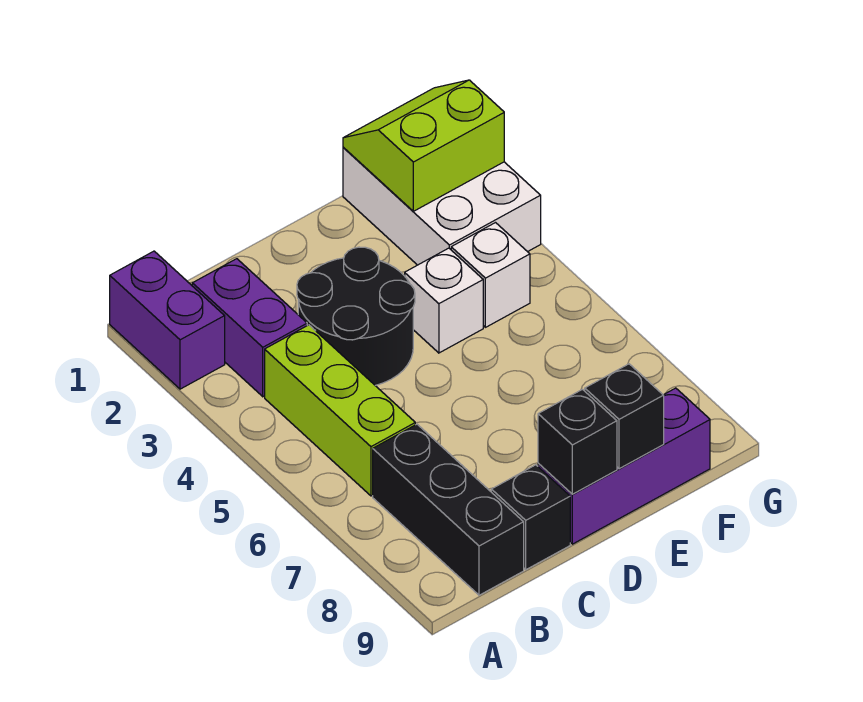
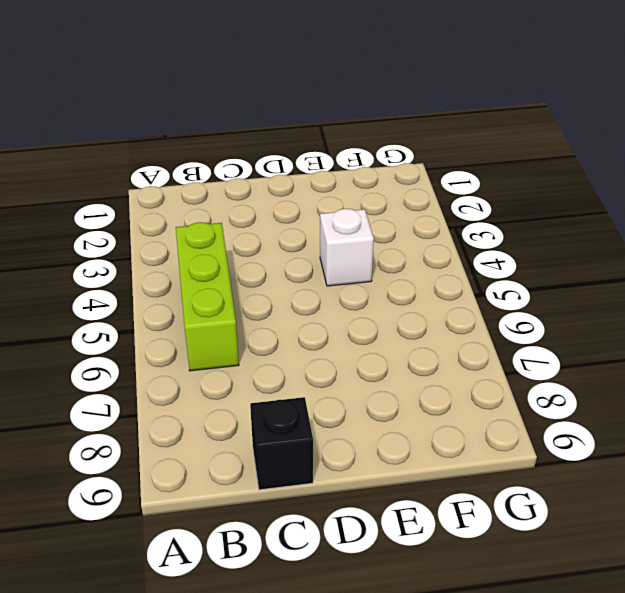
none -> purple brick A1:A2 level 1
none -> purple brick B2:B3 level 1
none -> black brick B7:B9 level 1

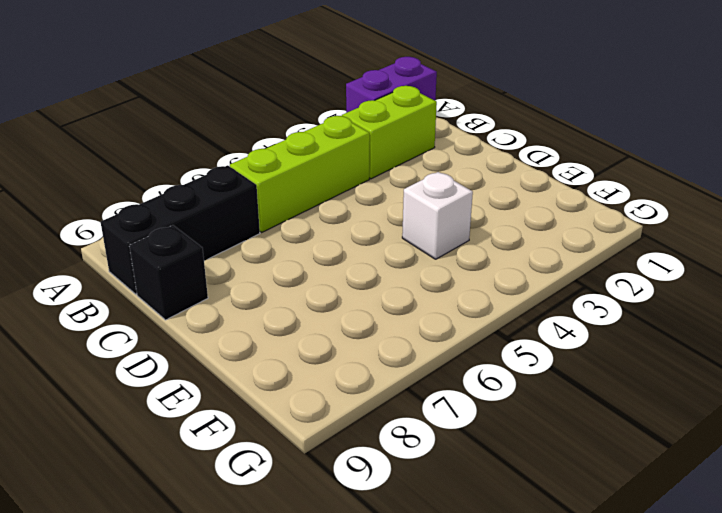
lime brick B2:B3 level 1 -> purple brick B2:B3 level 1
none -> black round brick C3:D4 level 1
none -> purple brick D9:F9 level 1
none -> white brick F1:G3 level 1

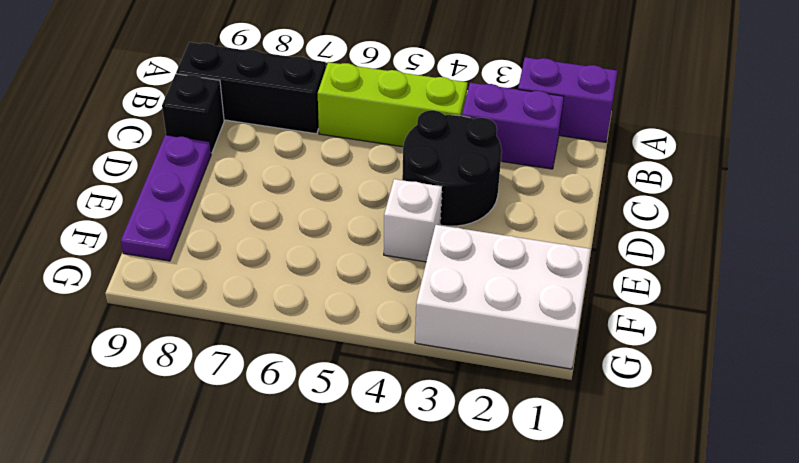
purple plate D9:F9 level 1 -> purple brick D9:F9 level 1
none -> white brick F4 level 1
none -> black brick D9 level 2
none -> black brick E9 level 2

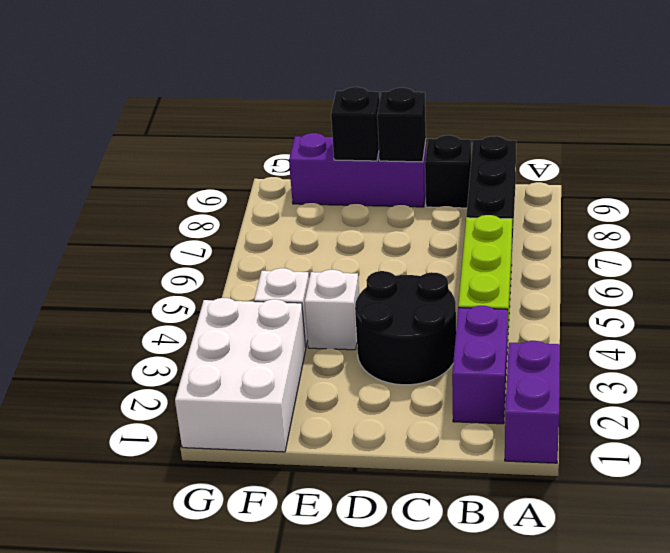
none -> lime slope F1:G2 level 2 top 2

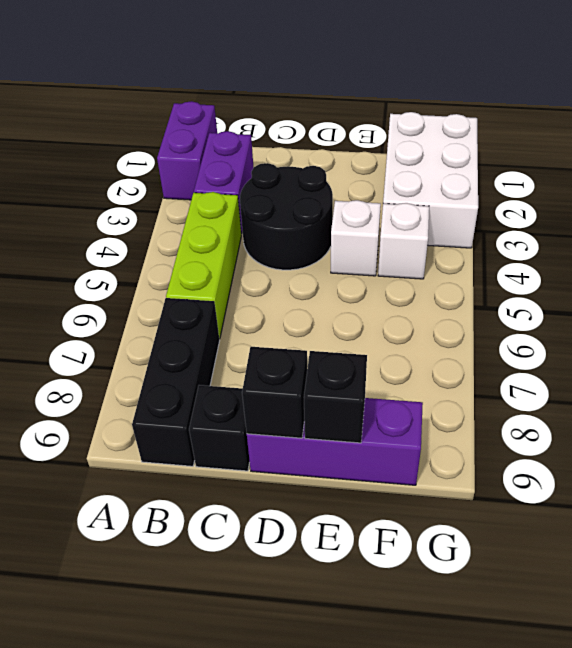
none -> lime slope F1:G2 level 2 top 2

